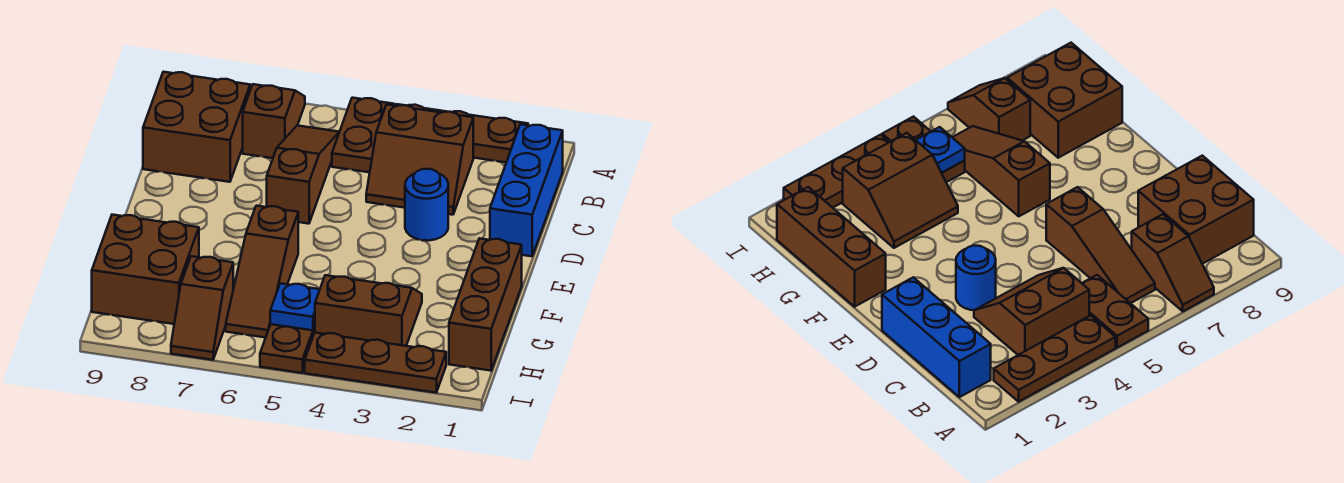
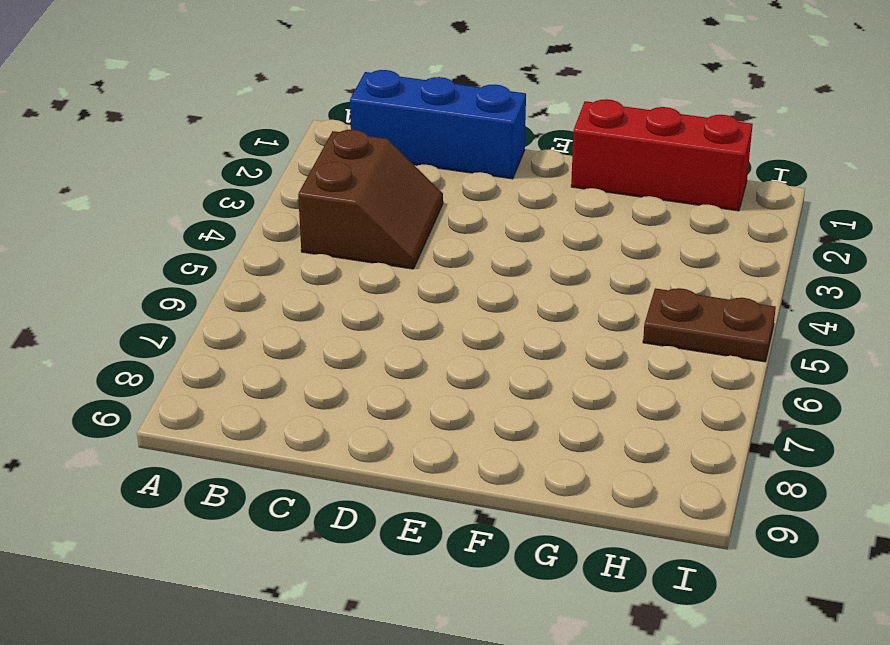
red brick F1:H1 level 1 -> brown brick F1:H1 level 1
none -> brown plate A2:A4 level 1
none -> brown plate A5:B5 level 1
none -> brown slope A7:B7 level 1 top B

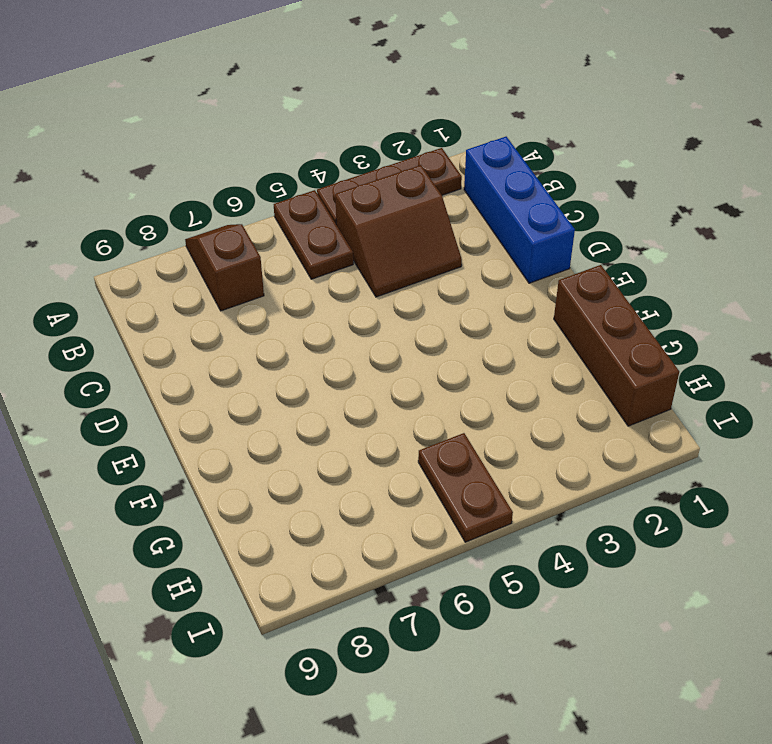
none -> brown slope B6:D6 level 1 top D
none -> brown brick B8:C9 level 1
none -> blue round brick D3 level 1

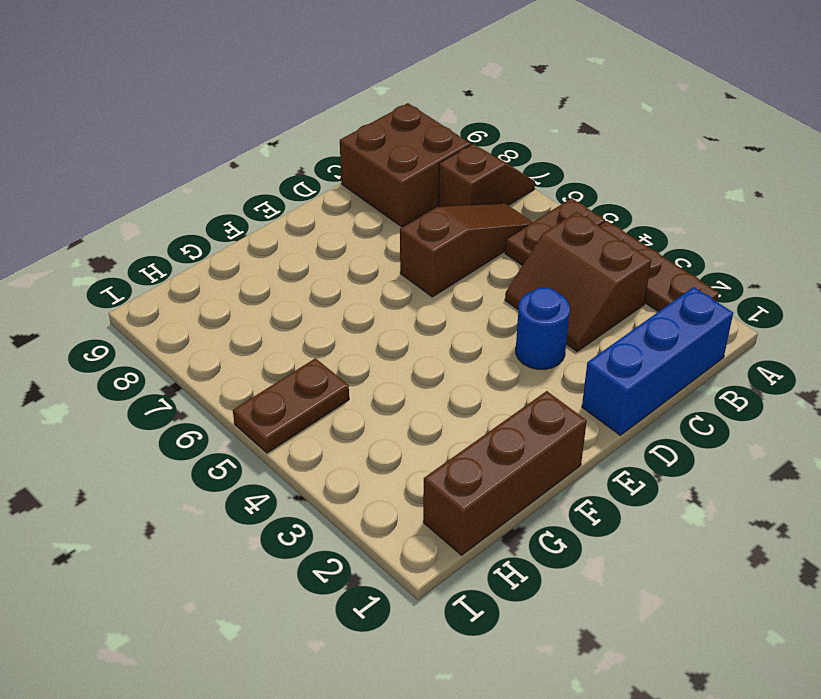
none -> brown slope F6:H6 level 1 top F
none -> brown slope G3:H4 level 1 top H
none -> brown brick G8:H9 level 1

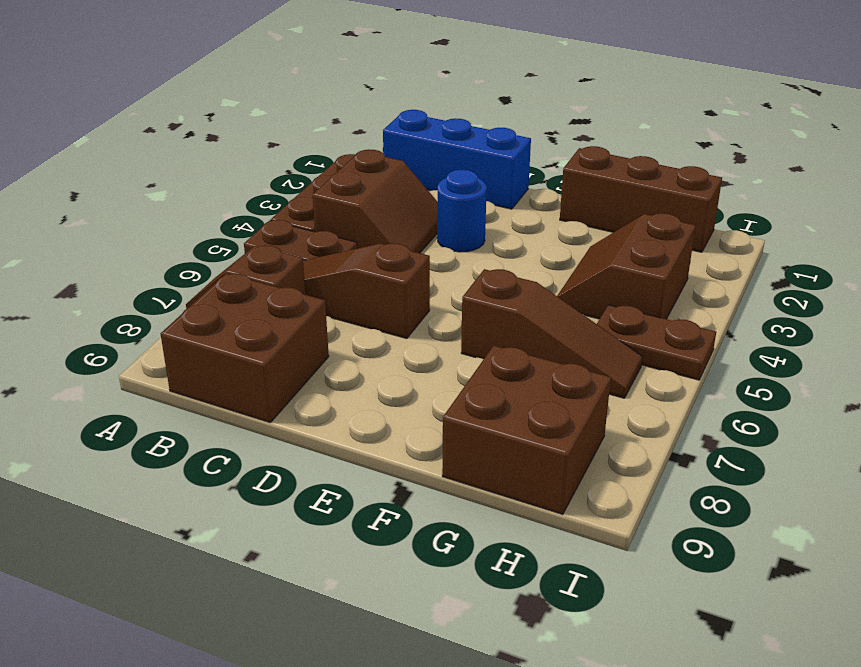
none -> brown slope H7:I7 level 1 top H
none -> brown plate I2:I4 level 1
none -> blue plate H5 level 2

